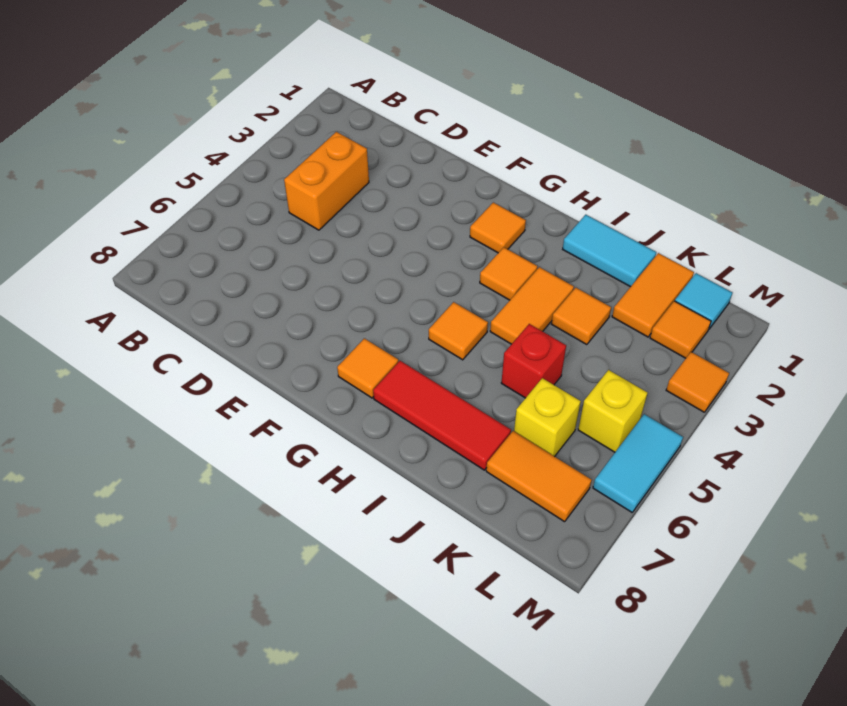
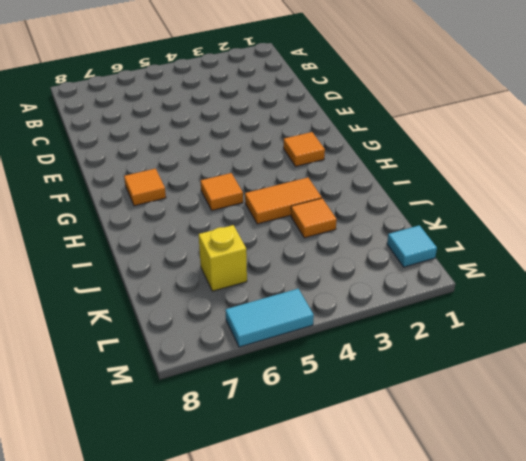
none -> orange brick C3:C4 level 1
none -> orange tile H3 level 1
none -> red tile H7:J7 level 1

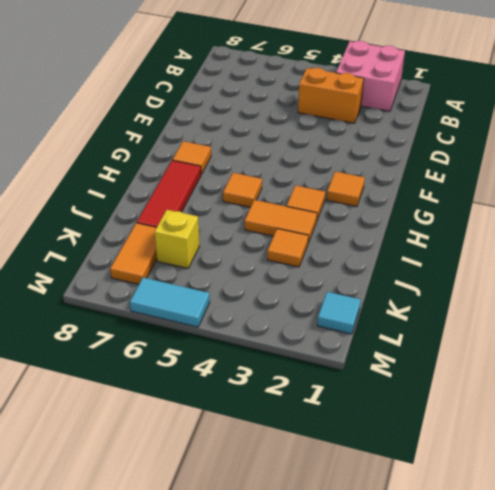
pink brick A2:B3 level 1 -> none
none -> cyan tile I1:J1 level 1
none -> red brick J5 level 1
none -> orange tile K1:K2 level 1

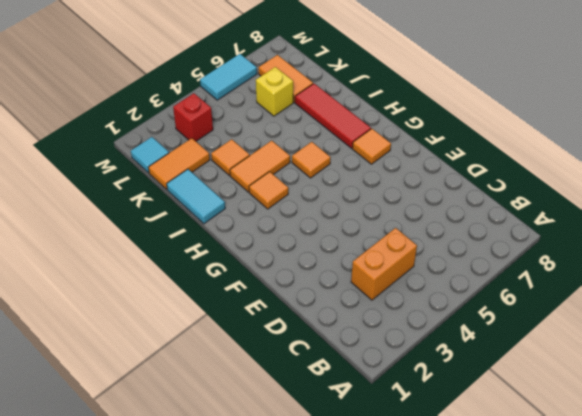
red brick L3 level 1 -> red brick J5 level 1
none -> orange tile G2 level 1
none -> orange tile L2 level 1
none -> yellow brick L5 level 1

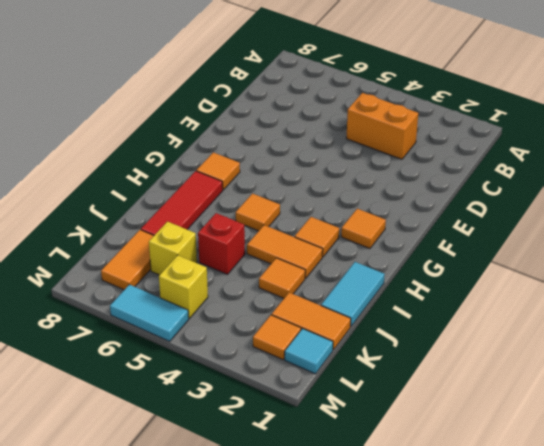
none -> orange tile M3 level 1

